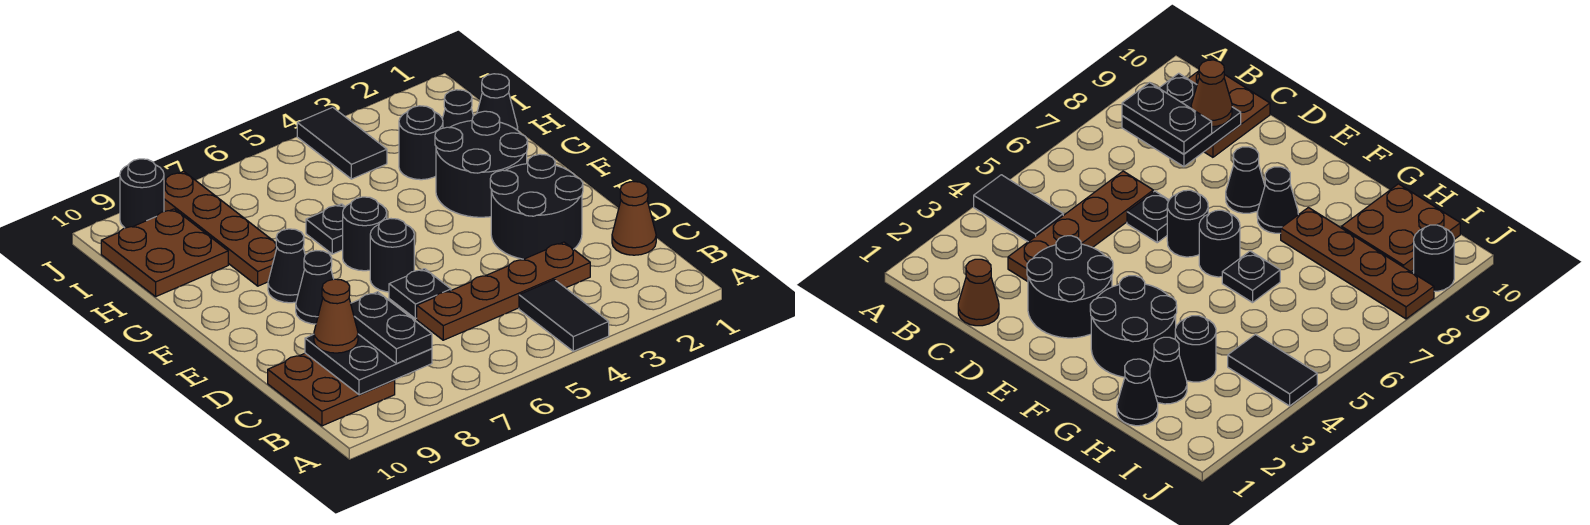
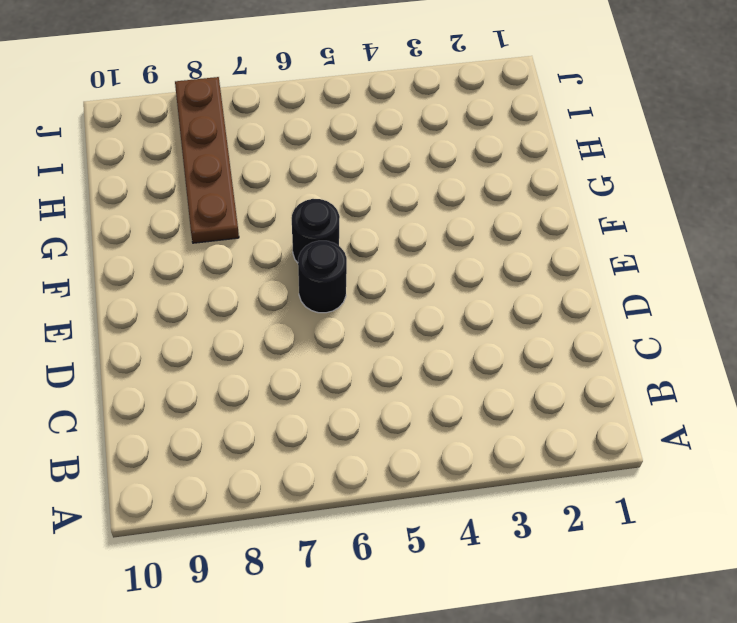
none -> black tile A4:B4 level 1
none -> brown plate B9:C10 level 1
none -> brown cone C1 level 1

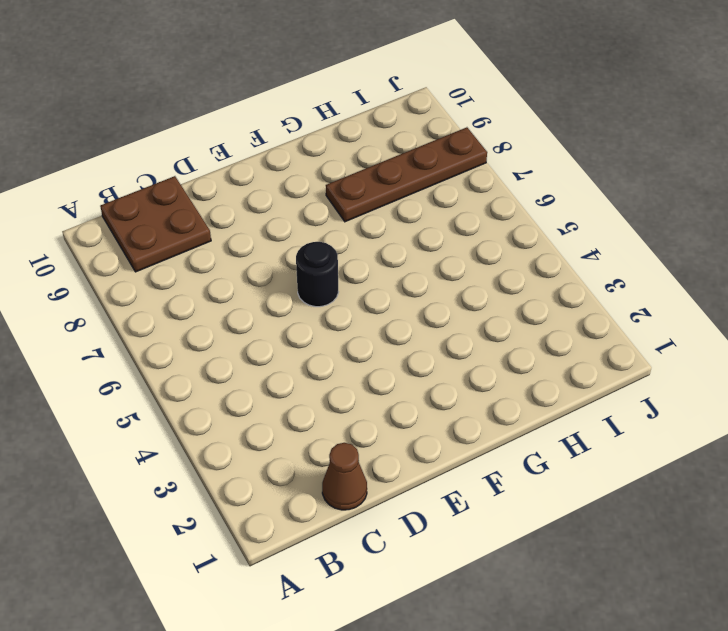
none -> black tile A4:B4 level 1
none -> brown plate C3:C6 level 1
none -> black round brick D2:E3 level 1

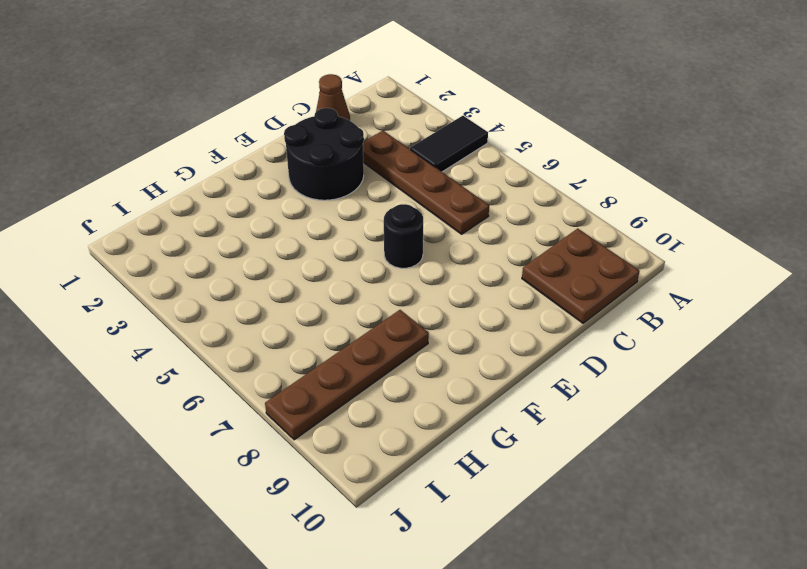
none -> black plate D6 level 1
none -> black cone E8 level 1
none -> black round brick F2:G3 level 1

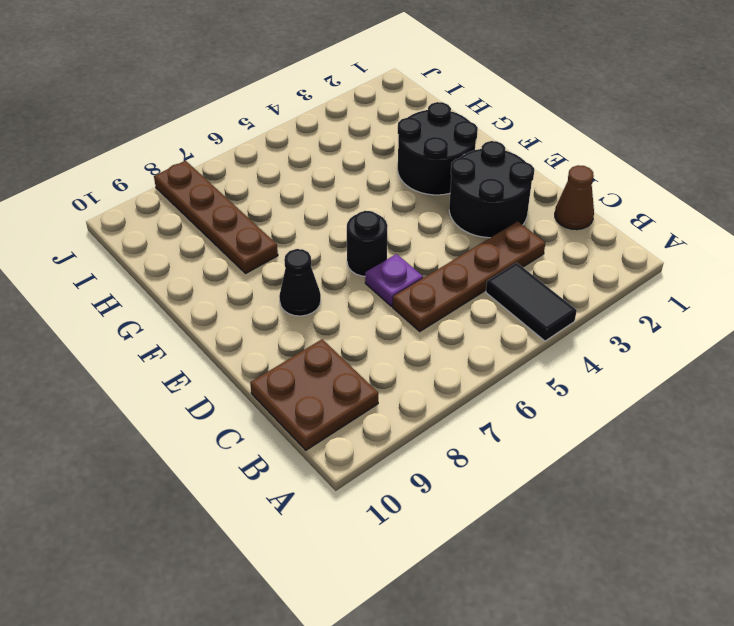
purple plate D6 level 1 -> black plate D6 level 1
none -> black round brick F6 level 1
none -> black cone F8 level 1
none -> black plate G6 level 1

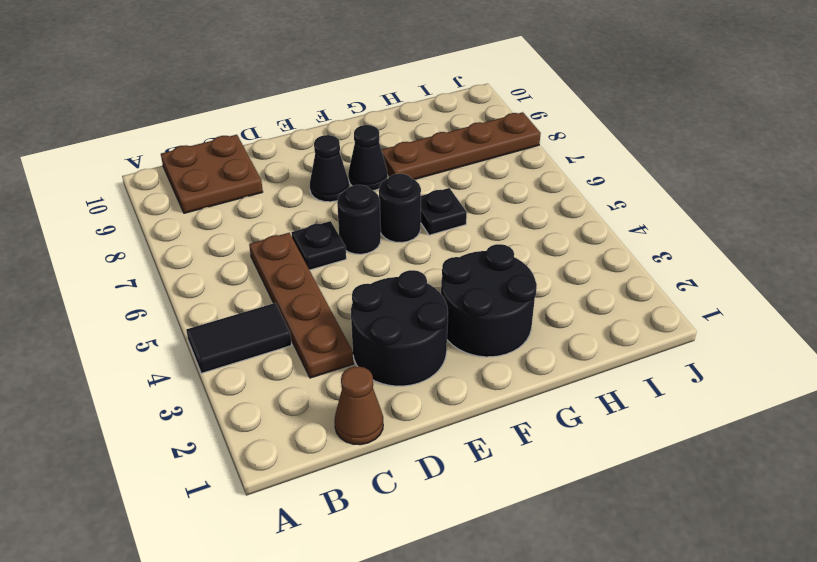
none -> black cone H1 level 1
none -> black cone H2 level 1
none -> black round brick H3 level 1

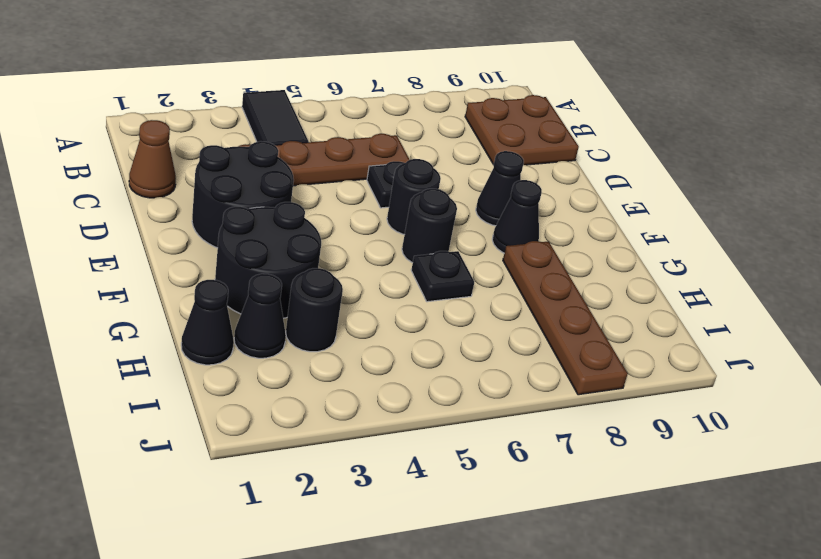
none -> brown plate H9:I10 level 1
none -> black tile I4:J4 level 1
none -> black round brick J9 level 1

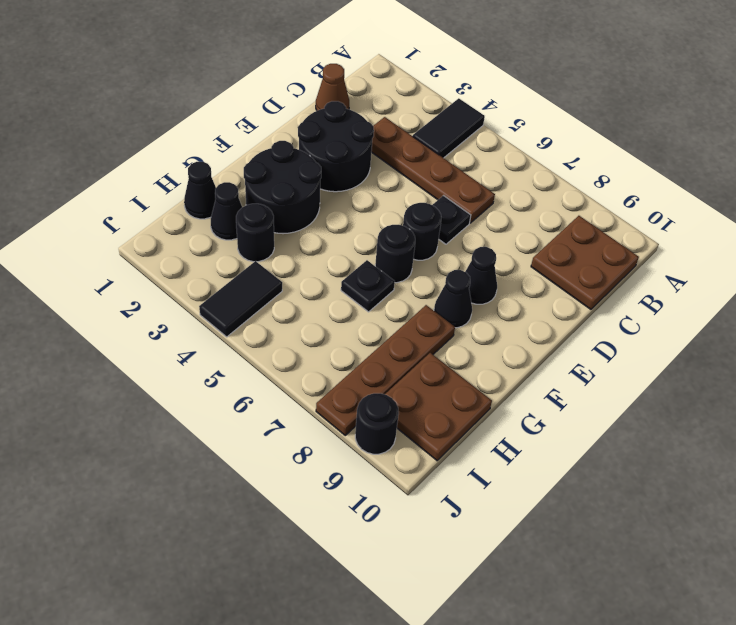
none -> black plate B8:C9 level 2
none -> black plate B8:C8 level 3
none -> brown cone C9 level 3

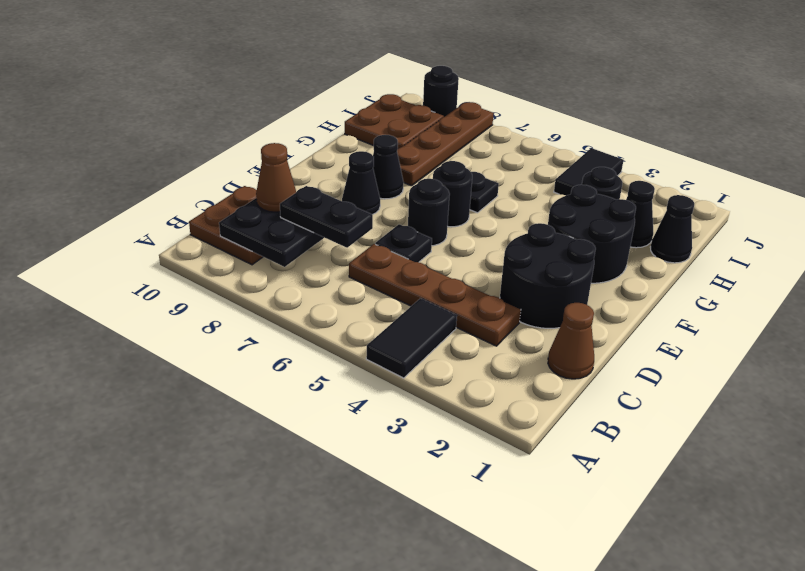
black plate C7:C8 level 3 -> black plate B8:C8 level 3

